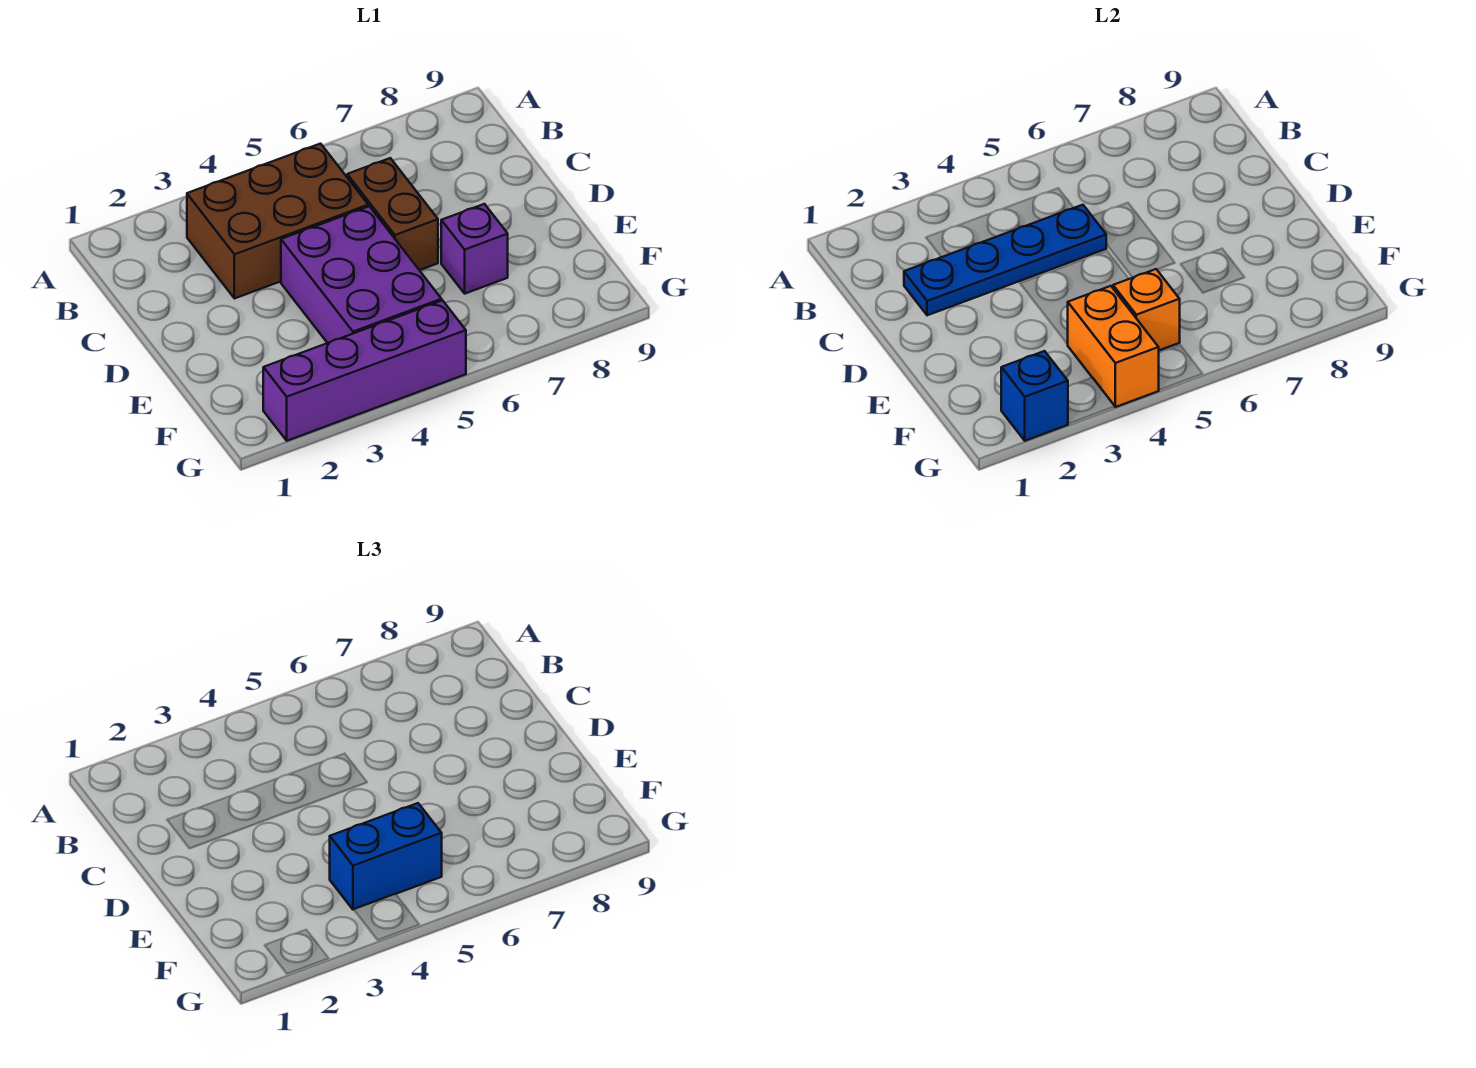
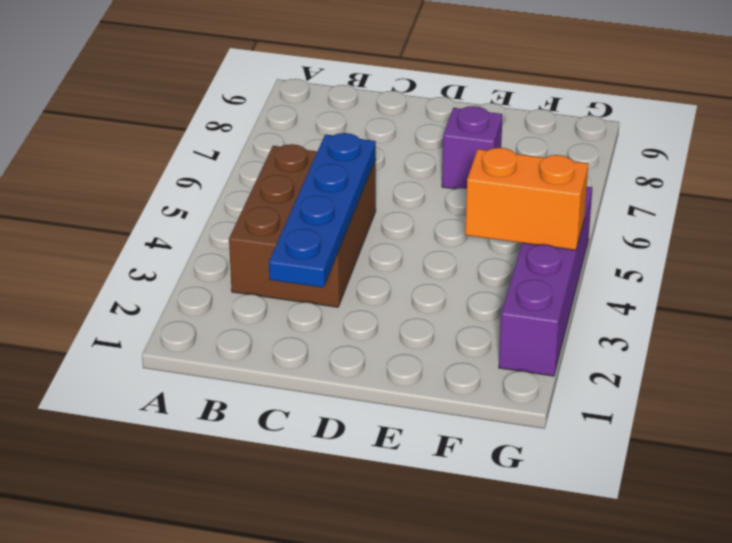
none -> brown brick C6:D6 level 1
none -> purple brick D4:F5 level 1

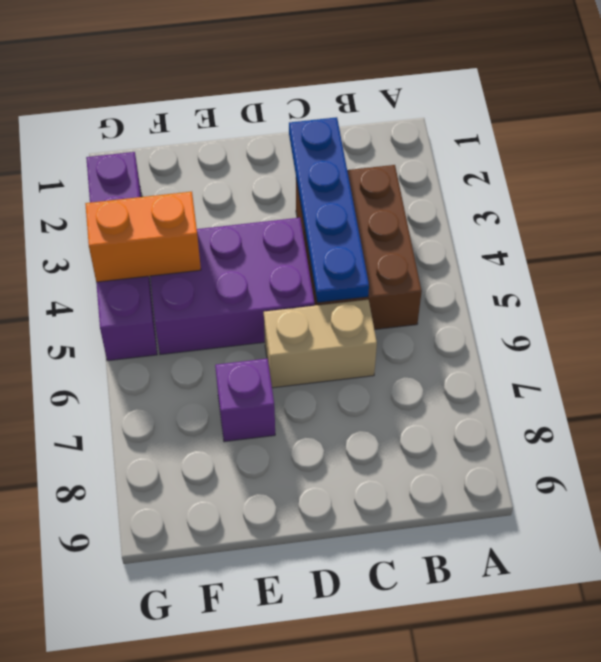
tan brick C6:D6 level 1 -> brown brick C6:D6 level 1
none -> orange brick F5 level 2
none -> blue brick G2 level 2

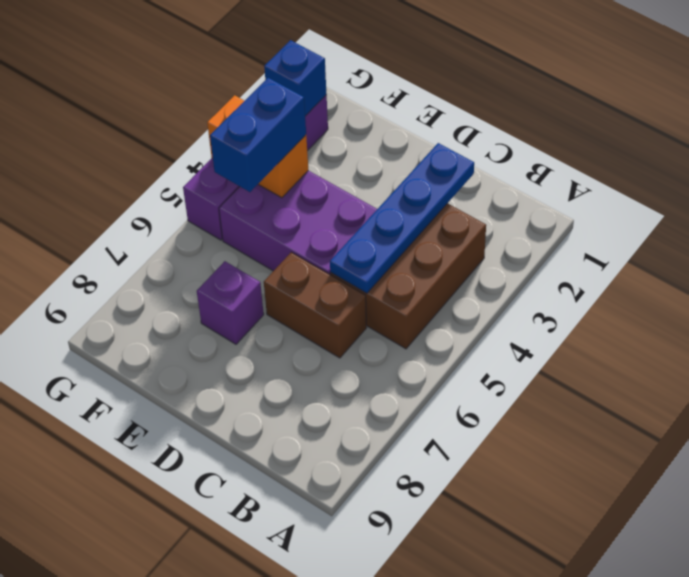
none -> orange brick F5 level 2

